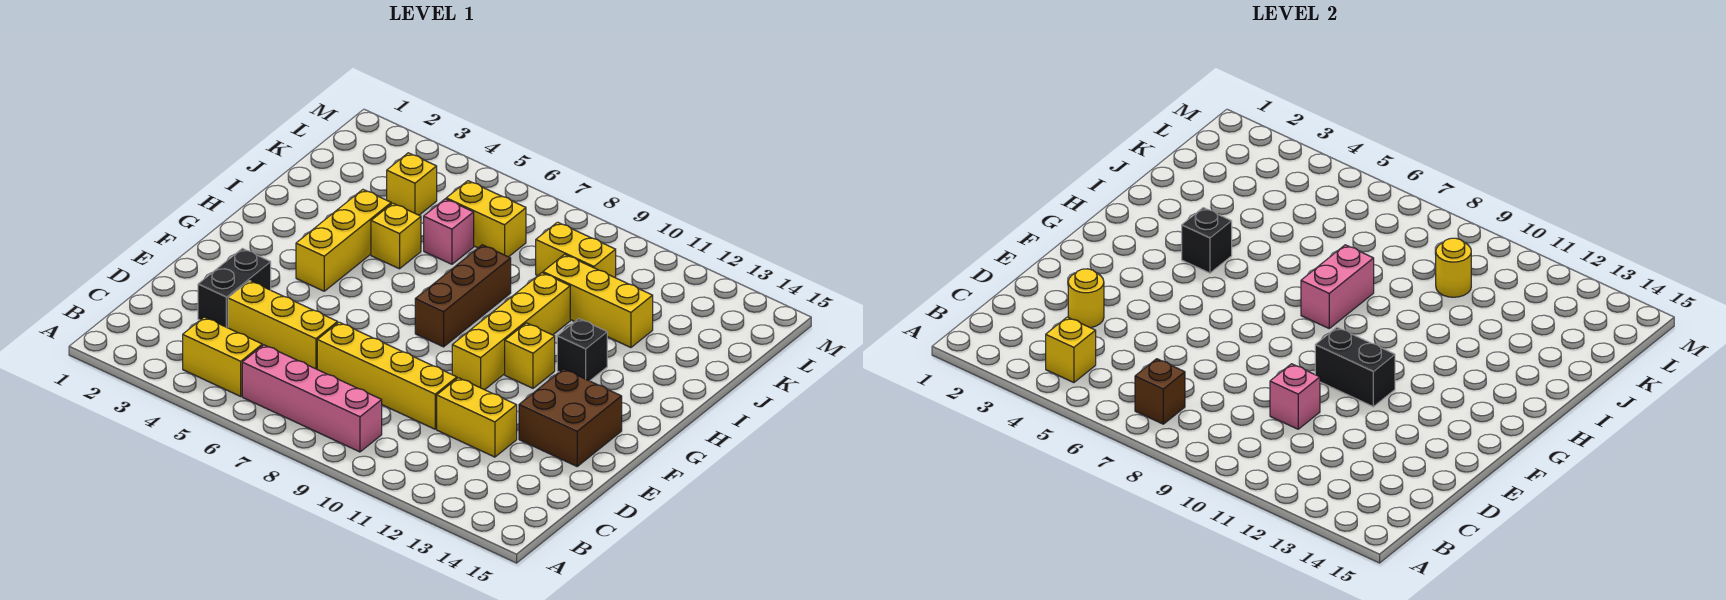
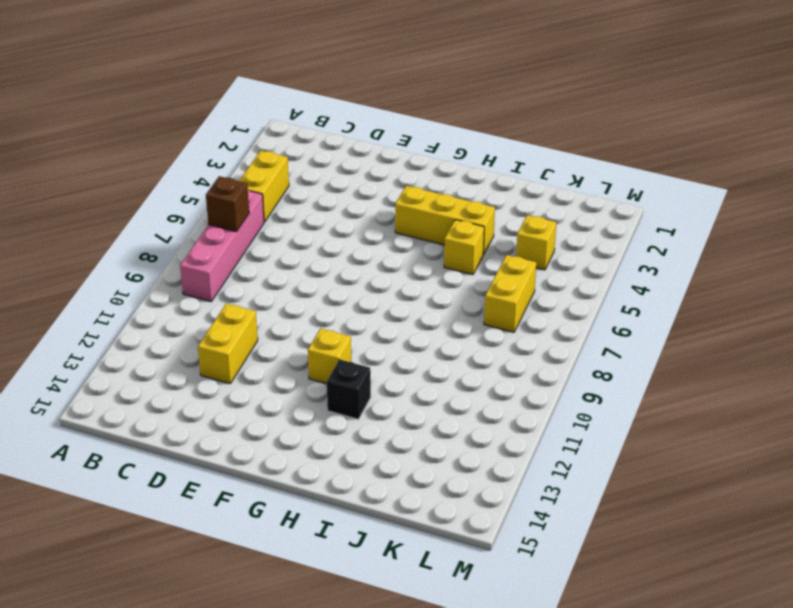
none -> black brick D3:E3 level 1
none -> yellow brick D4:D6 level 1
none -> yellow brick D7:D10 level 1

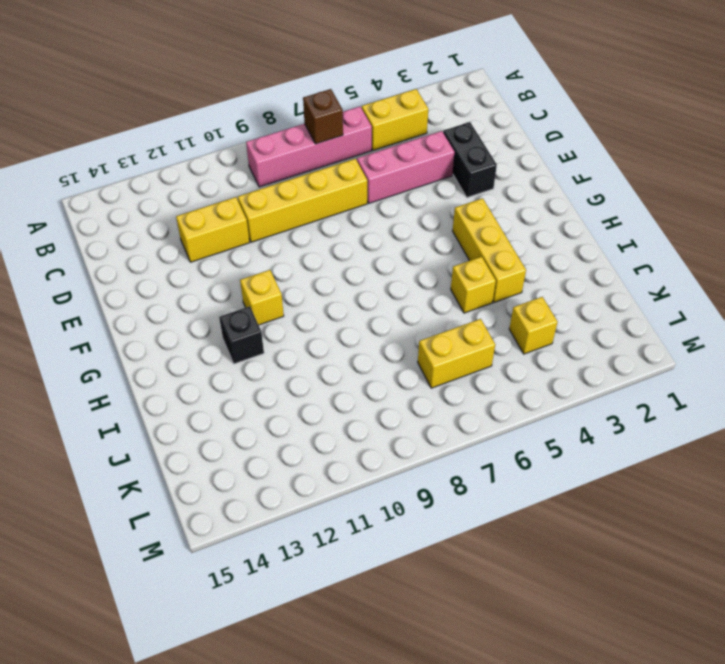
pink brick D4:D6 level 1 -> yellow brick D4:D6 level 1
none -> brown brick E13:F14 level 1
none -> yellow brick F10:I10 level 1
none -> brown brick G8:I8 level 1

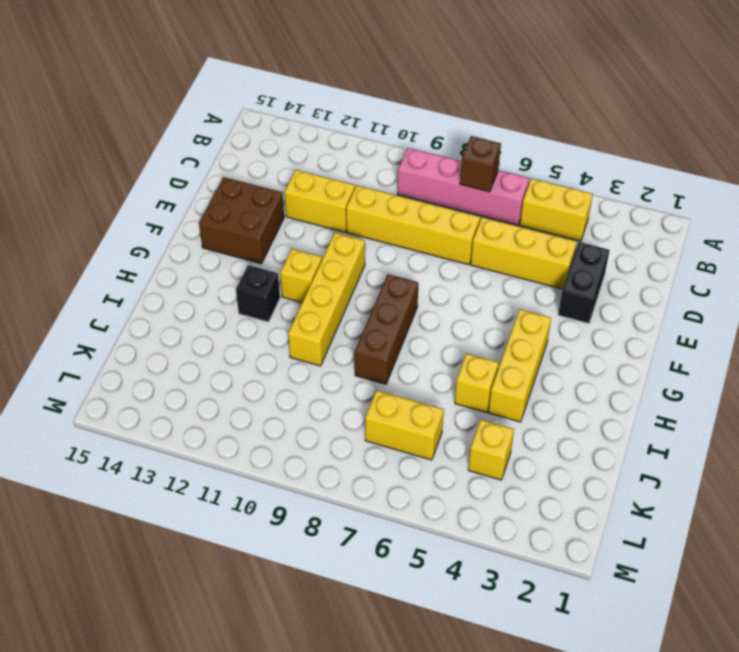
none -> pink brick J6 level 1
none -> yellow brick J10:J12 level 1
none -> yellow brick K9:K10 level 1

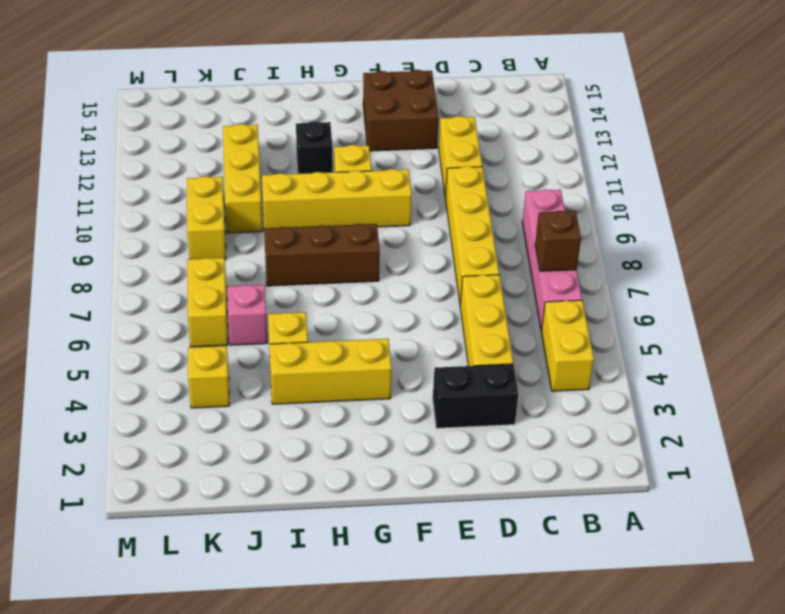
none -> yellow brick B4 level 2
none -> yellow round brick D3 level 2
none -> pink brick D10 level 2

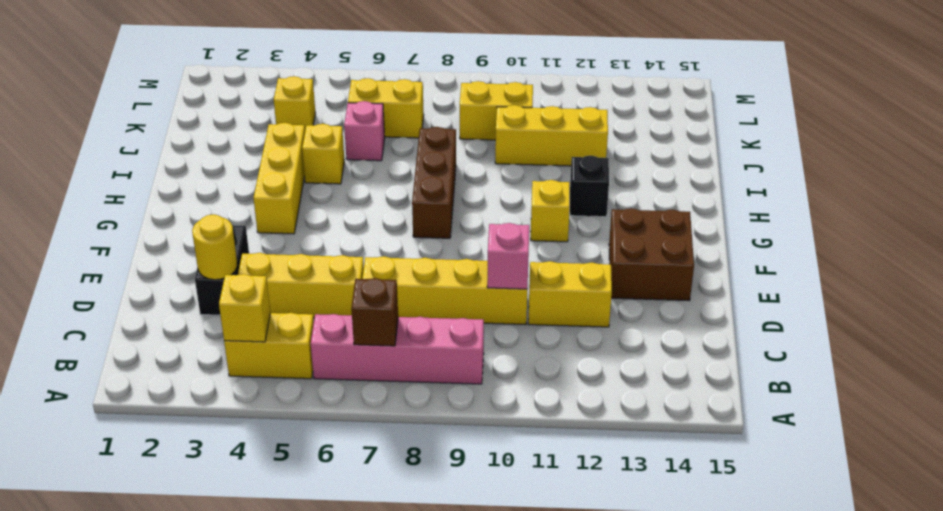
none -> yellow brick F10:I10 level 1
none -> black brick F10:F11 level 2
none -> black brick H4 level 2

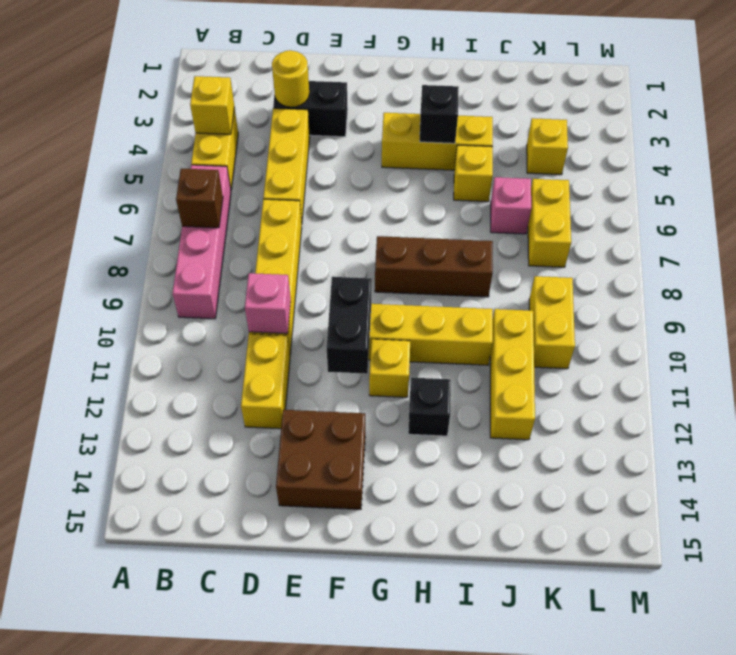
none -> pink brick H8:I8 level 2
none -> yellow round brick K10 level 2

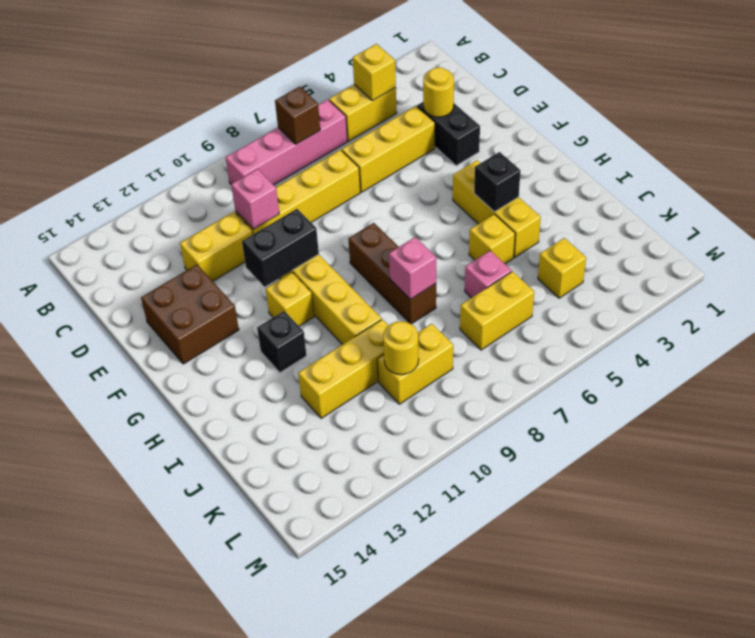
pink brick I8 level 2 -> pink brick H8:I8 level 2

